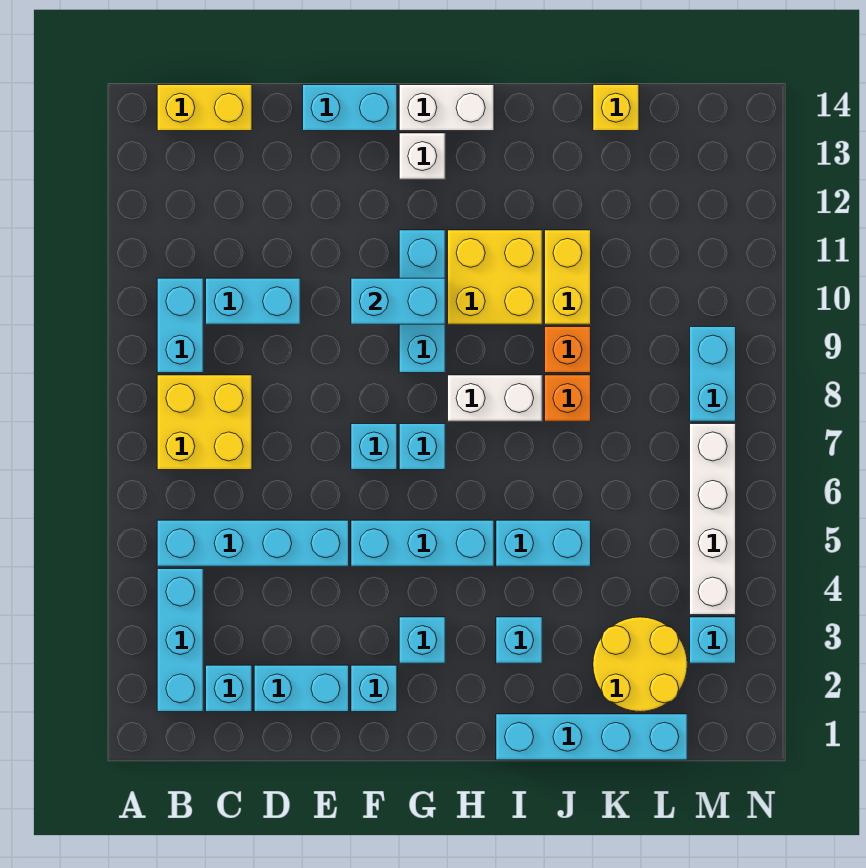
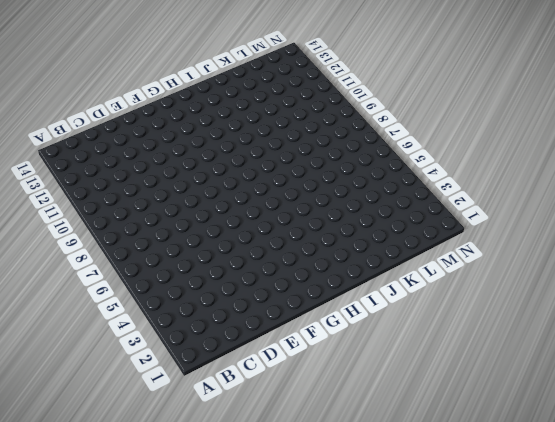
none -> cyan brick B2:B4 level 1
none -> cyan brick B5:E5 level 1
none -> yellow brick B7:C8 level 1
none -> cyan brick B9:B10 level 1

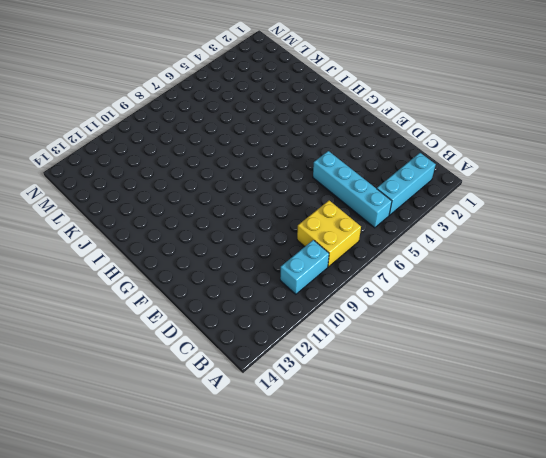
none -> yellow brick B14:C14 level 1
none -> cyan brick C2 level 1
none -> cyan brick C10:D10 level 1
none -> cyan brick D2:E2 level 1

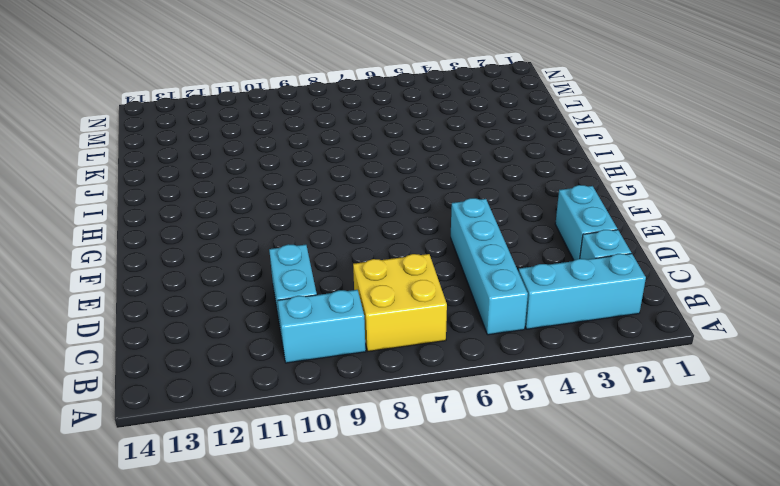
none -> yellow brick B14:C14 level 1
none -> cyan brick E14:F14 level 1
none -> cyan brick F2 level 1
none -> cyan brick F5:H5 level 1

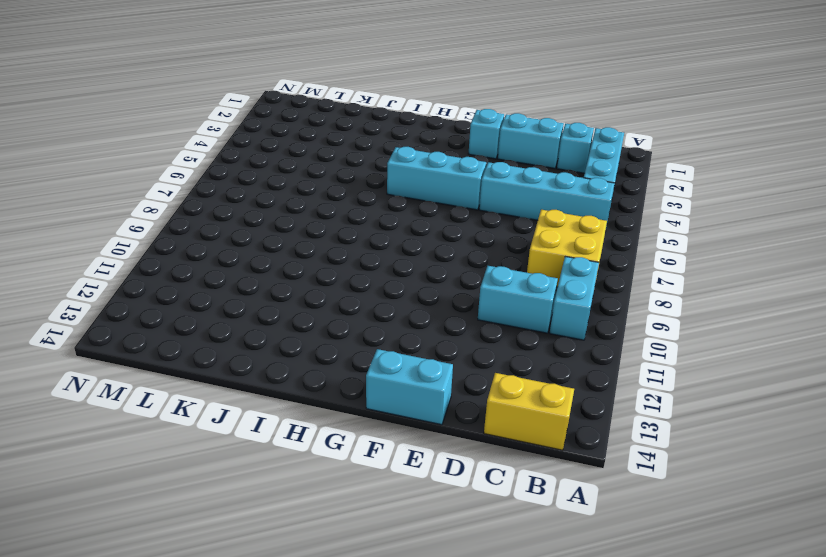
none -> cyan brick F7 level 1
none -> cyan brick G3 level 1
none -> cyan brick G7 level 1
none -> cyan brick G9:G11 level 1

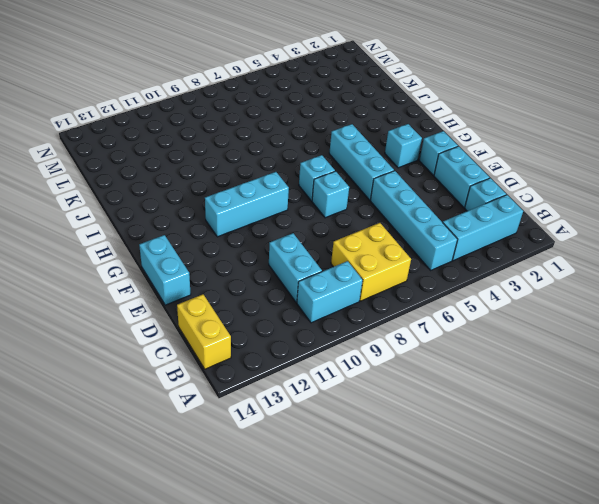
none -> white brick G13 level 1
none -> white brick G14:H14 level 1
none -> white brick H8:I8 level 1
none -> yellow brick H10:I11 level 1

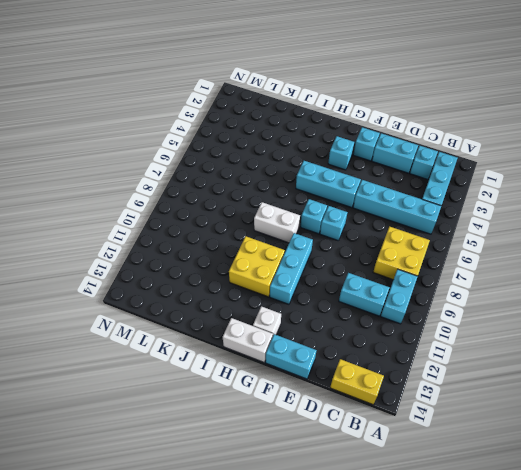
none -> cyan brick I1:L1 level 1
none -> cyan brick I3 level 1
none -> cyan brick I5:J5 level 1
none -> orange brick J8 level 1

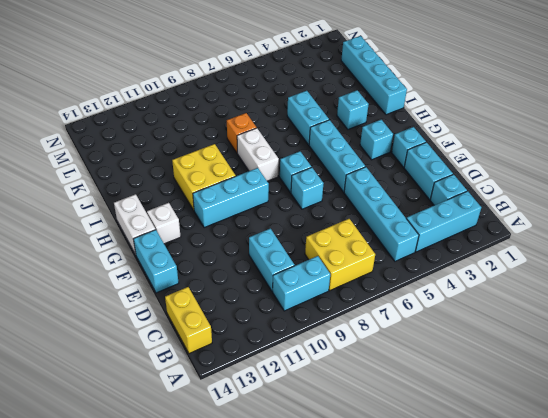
none -> orange brick J9 level 1
none -> yellow brick J10:J11 level 1
none -> yellow round brick K2:L3 level 1
none -> yellow brick K14 level 1

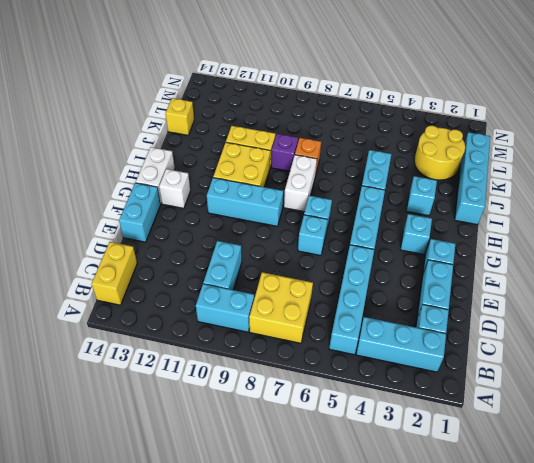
purple brick J9 level 1 -> orange brick J9 level 1
none -> cyan brick M3 level 1
none -> white brick M4:M7 level 1
none -> cyan brick M8:M9 level 1
none -> cyan brick F10:G10 level 2

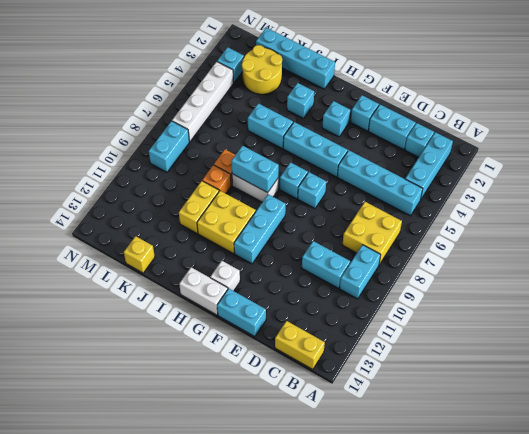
cyan brick H8:I8 level 2 -> cyan brick F10:G10 level 2

